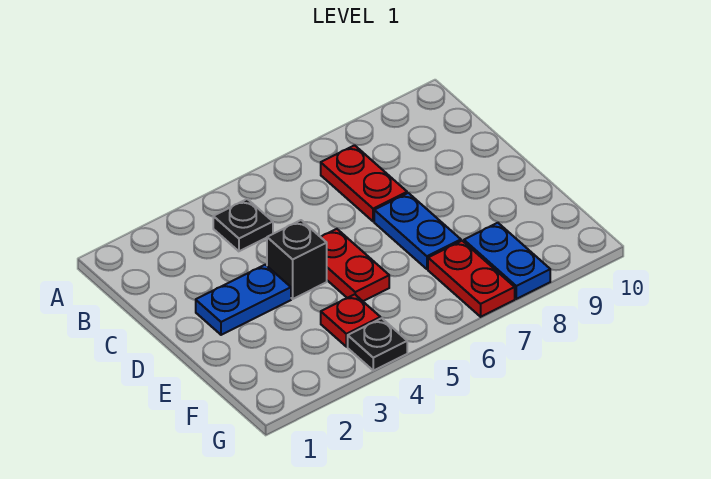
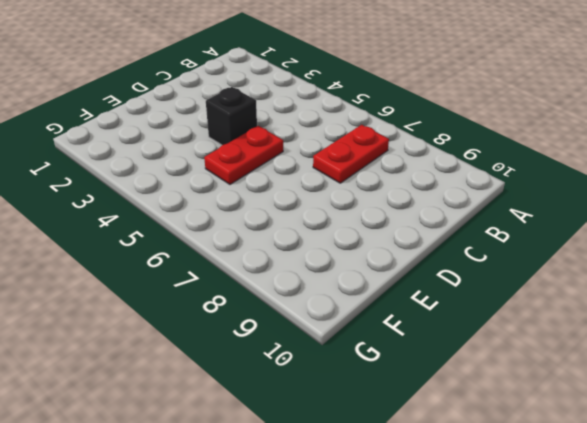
none -> black plate B4 level 1
none -> blue plate D2:D3 level 1

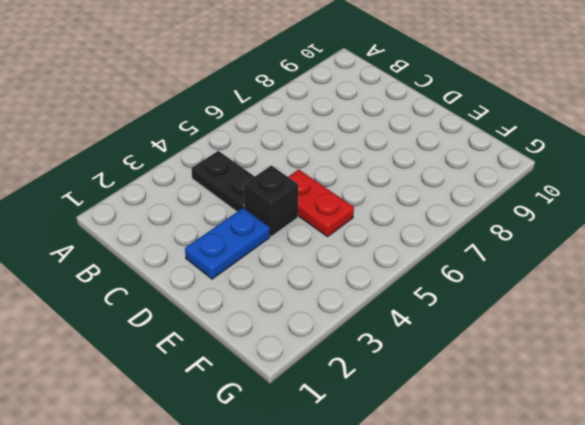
black plate B4:C4 level 1 -> black plate B4 level 1
none -> red plate B7:C7 level 1
none -> blue plate D7:E7 level 1

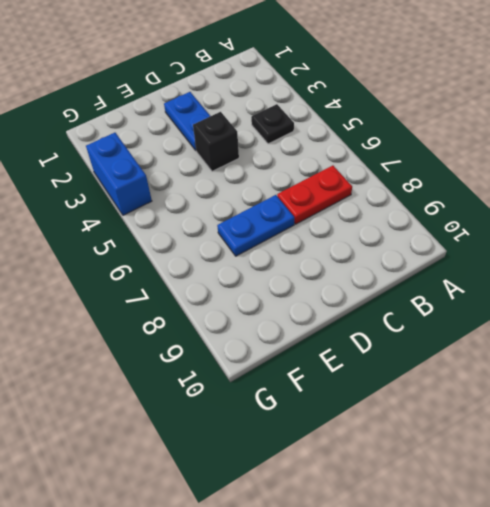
blue brick G3:G4 level 1 -> black plate G4 level 1
none -> red plate D5:E5 level 1
none -> red plate F4 level 1

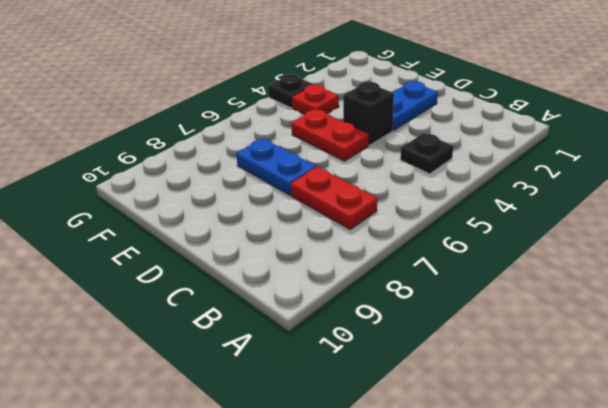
none -> red plate F7:G7 level 1
none -> blue plate F8:G8 level 1

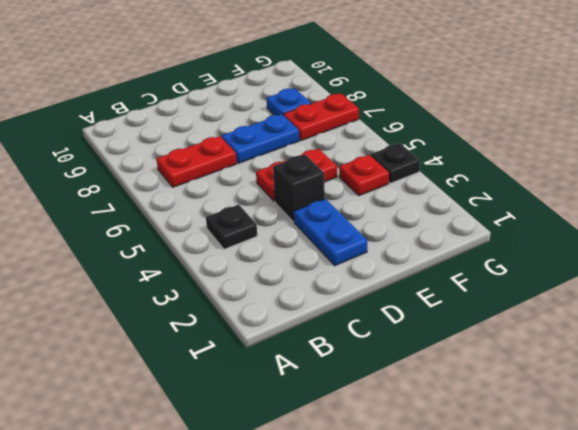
blue plate F8 level 1 -> blue plate F8:G8 level 1

